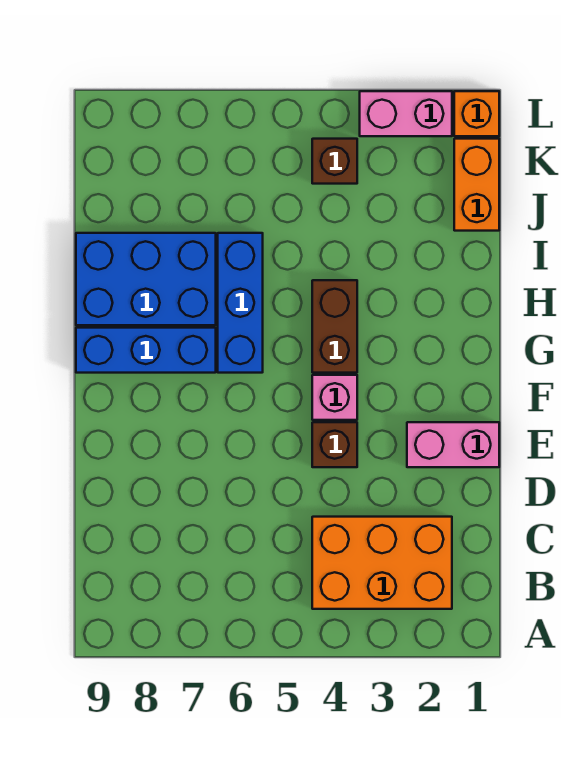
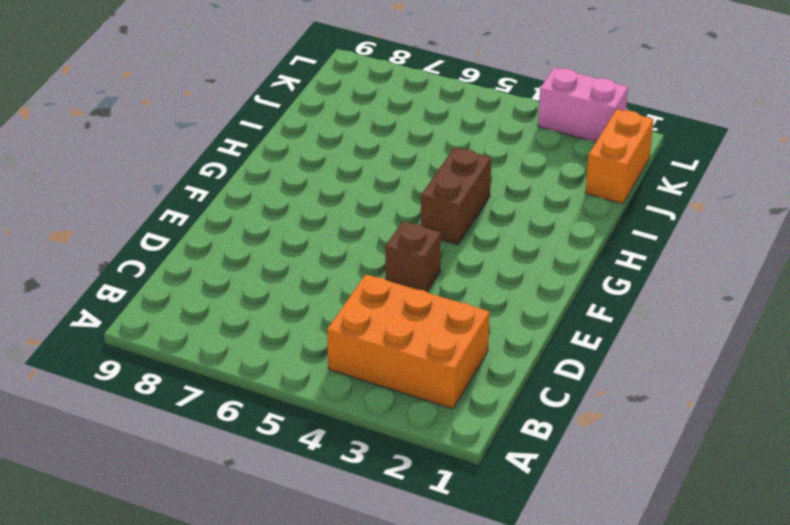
none -> pink brick E1:E2 level 1
none -> pink brick F4 level 1
none -> blue brick G6:I6 level 1

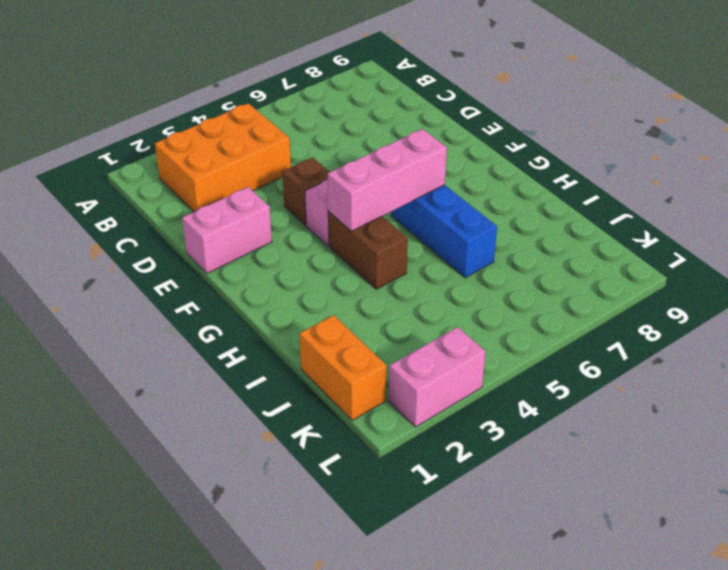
pink brick G4:G6 level 2 -> none
none -> blue brick G7:G9 level 1
none -> blue brick H7:I9 level 1
none -> brown brick K4 level 1

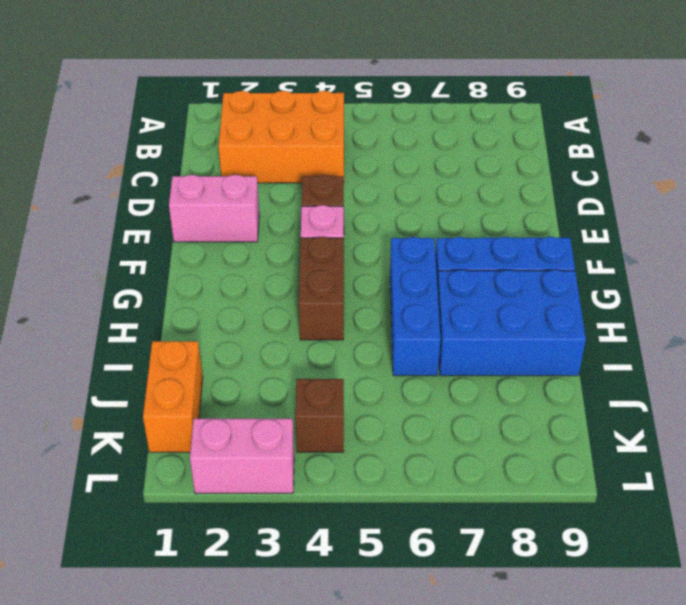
none -> orange brick L1 level 1

